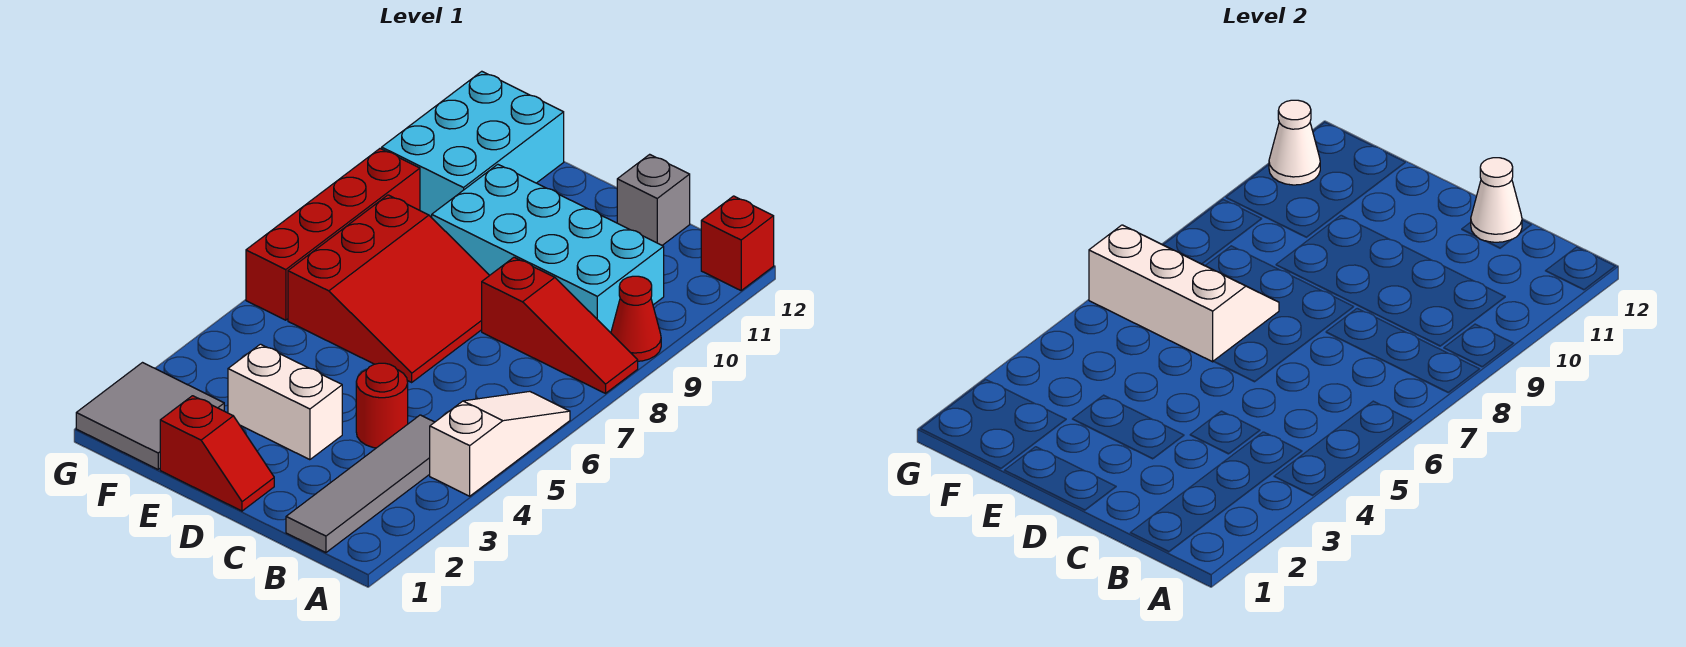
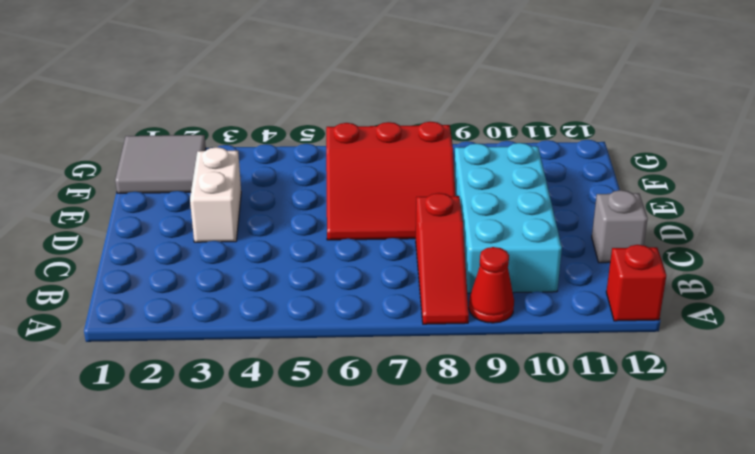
none -> white slope A4:A6 level 1 top 4
none -> grey tile B1:B4 level 1
none -> red round brick C4 level 1

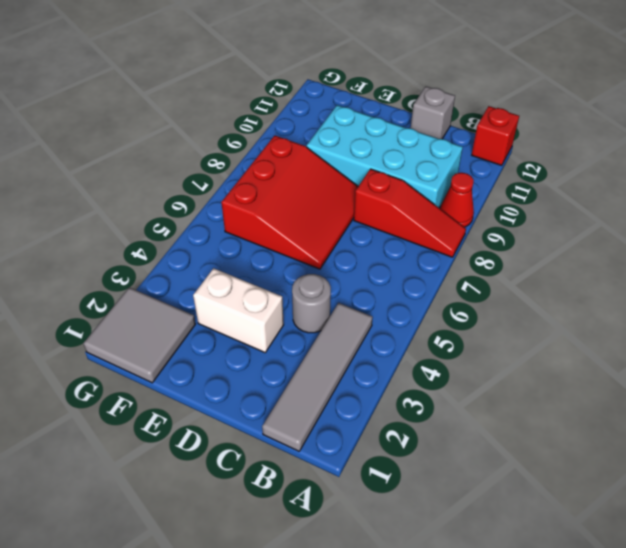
grey round brick C4 level 1 -> red round brick C4 level 1
none -> white slope A4:A6 level 1 top 4
none -> red slope D1:E1 level 1 top E
none -> cyan brick F10:G12 level 1

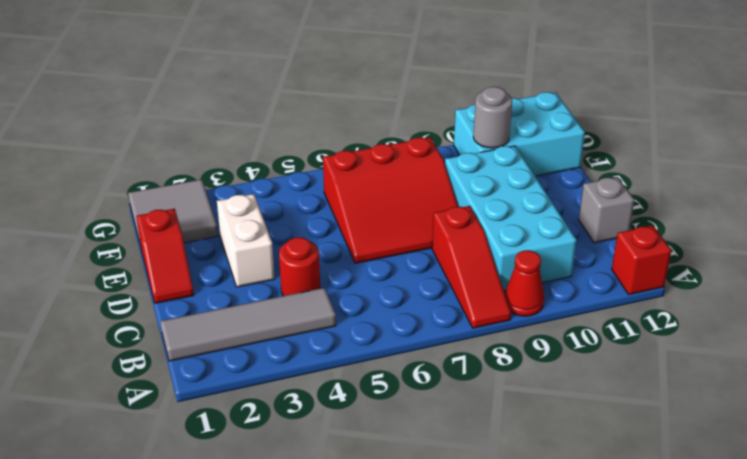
grey round brick F10 level 2 -> none
none -> white slope A4:A6 level 1 top 4
none -> red brick G6:G9 level 1
none -> white cone C12 level 2

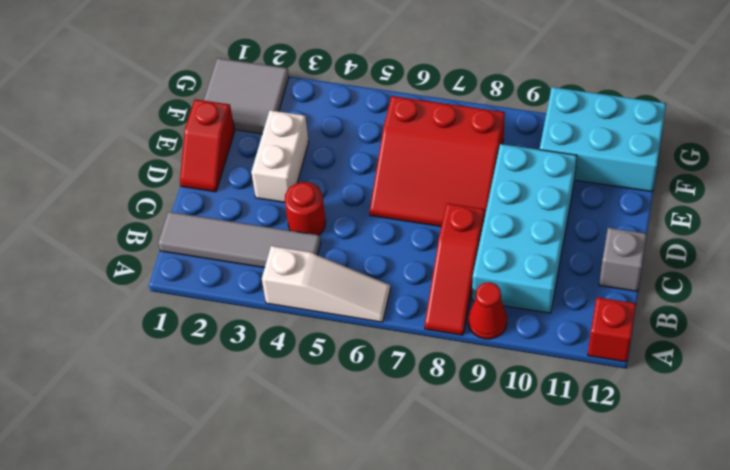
none -> red brick G6:G9 level 1
none -> white cone C12 level 2
none -> white slope E6:G7 level 2 top 6

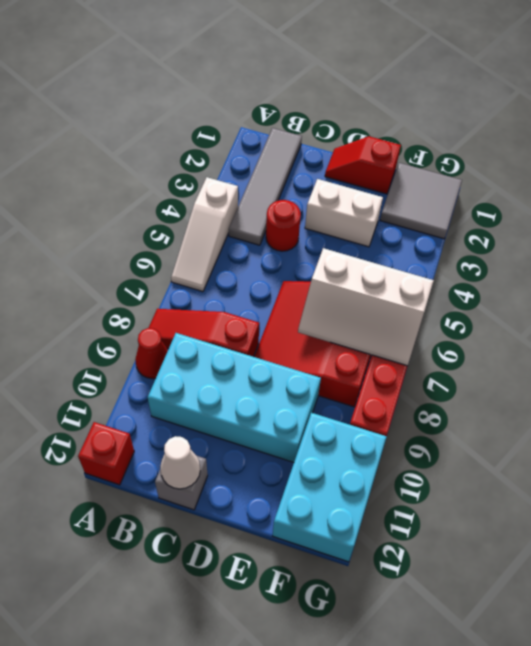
none -> white cone G11 level 2

